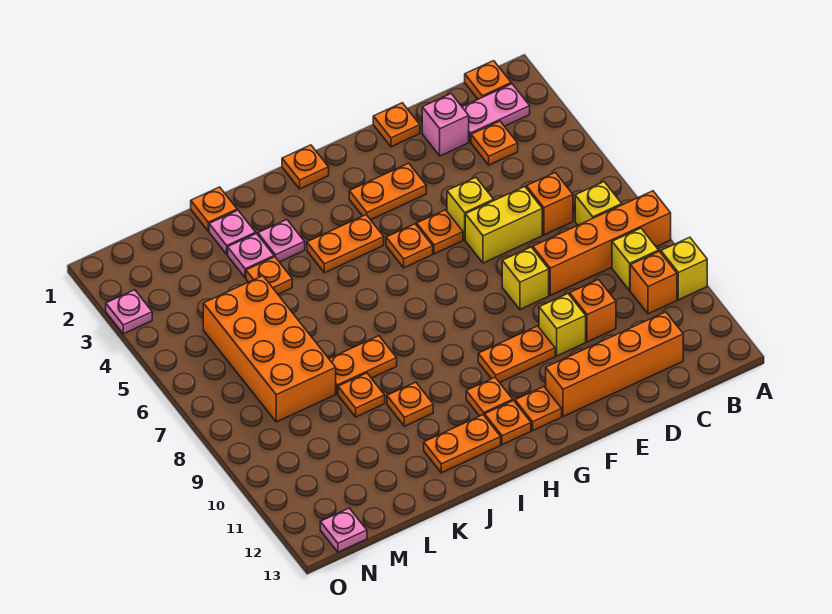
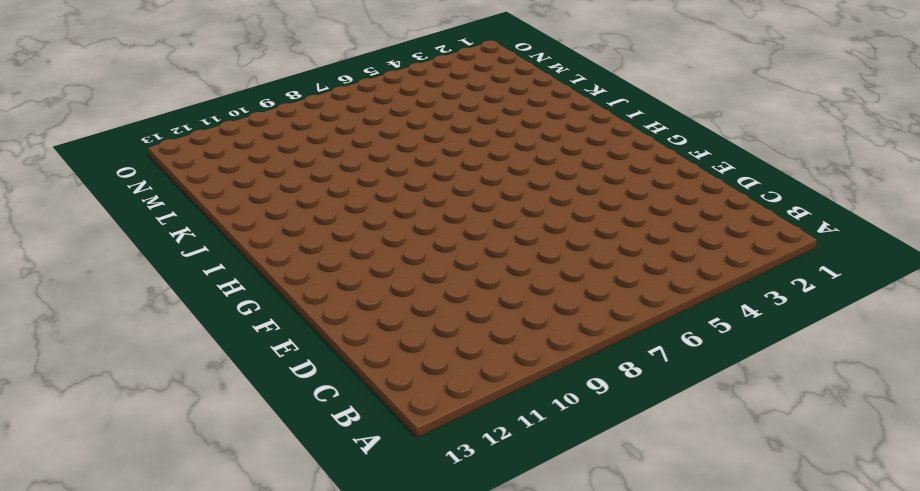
none -> orange brick A8:D8 level 1
none -> yellow brick A10 level 1
none -> orange plate B1 level 1
none -> pink plate B2:C2 level 1

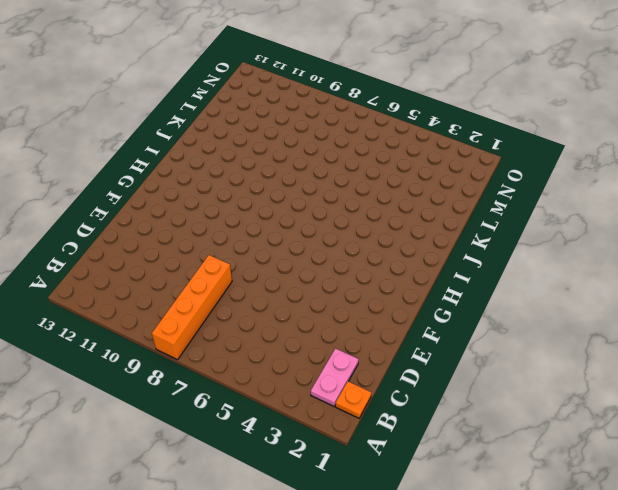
none -> yellow brick A10 level 1
none -> yellow brick B7 level 1
none -> yellow brick B9 level 1
none -> orange brick B10 level 1

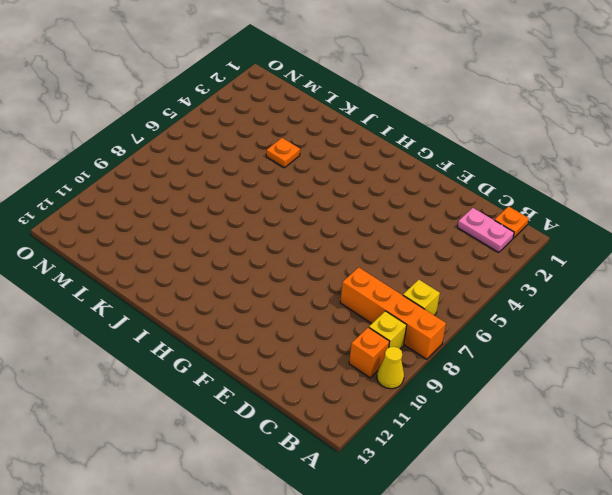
yellow cone A10 level 1 -> yellow brick A10 level 1
none -> orange plate C3 level 1
none -> orange brick C6 level 1
none -> orange brick C12:F12 level 1
none -> pink brick D2 level 1

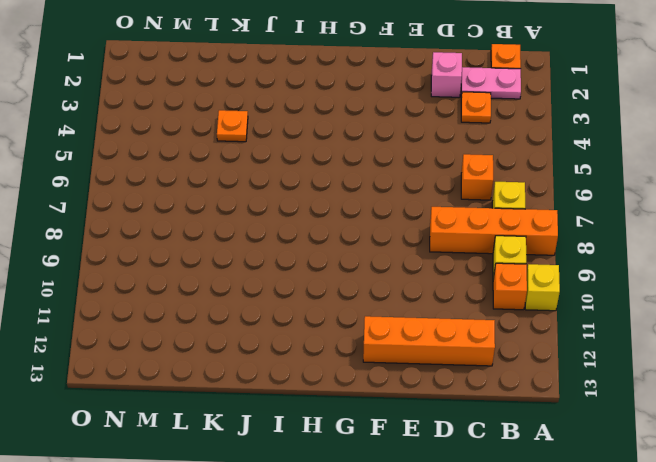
none -> yellow brick D6:E6 level 1
none -> orange brick D10 level 1
none -> orange plate E1 level 1
none -> yellow brick E5 level 1

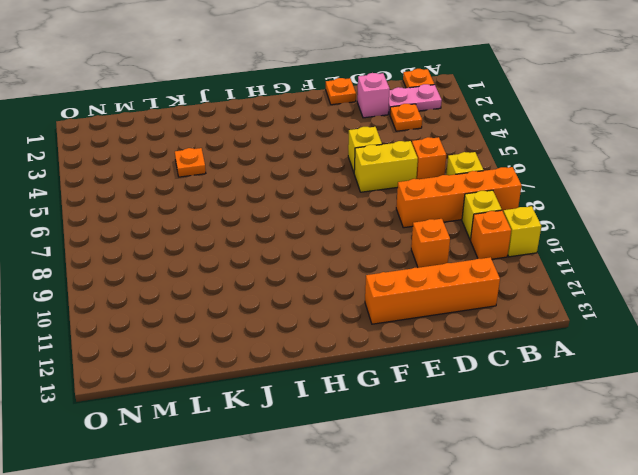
none -> yellow brick E8 level 1
none -> yellow brick E10 level 1
none -> orange plate F3:G3 level 1
none -> orange plate F5 level 1

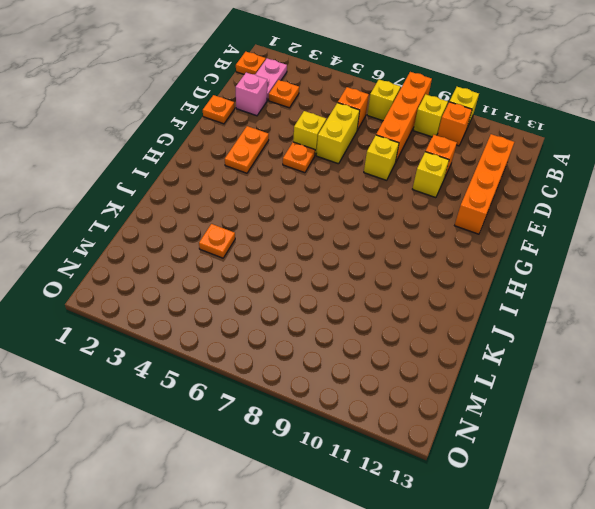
none -> orange plate F10:G10 level 1
none -> orange plate G5 level 1
none -> orange plate G12 level 1
none -> orange plate H1 level 1

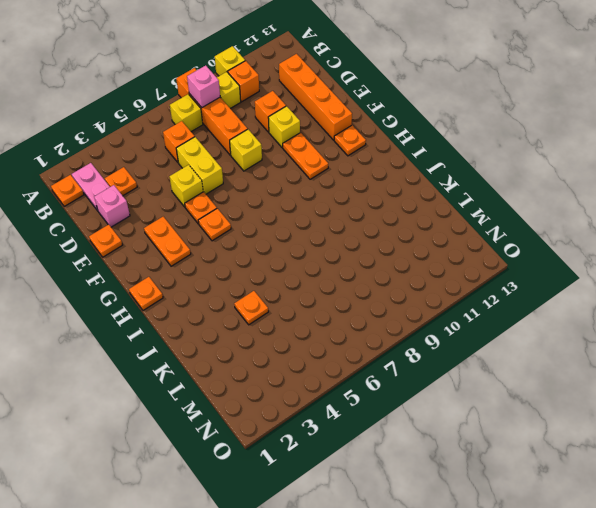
pink brick B8 level 2 -> none
none -> orange plate H4:I4 level 1
none -> orange plate H11 level 1
none -> orange plate H12 level 1
none -> orange plate I12:J12 level 1

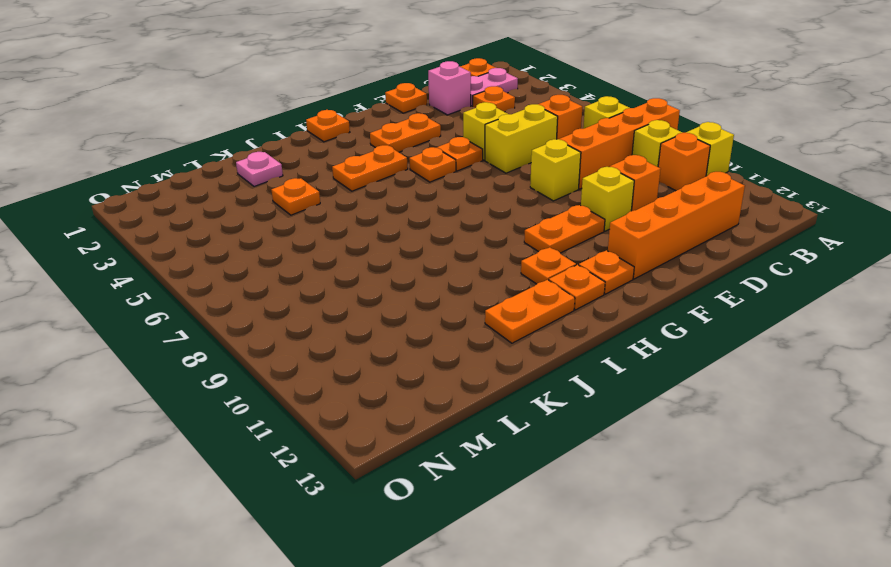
none -> pink plate J3 level 1
none -> orange plate J8:K8 level 1
none -> orange plate J10 level 1
none -> orange plate K1 level 1

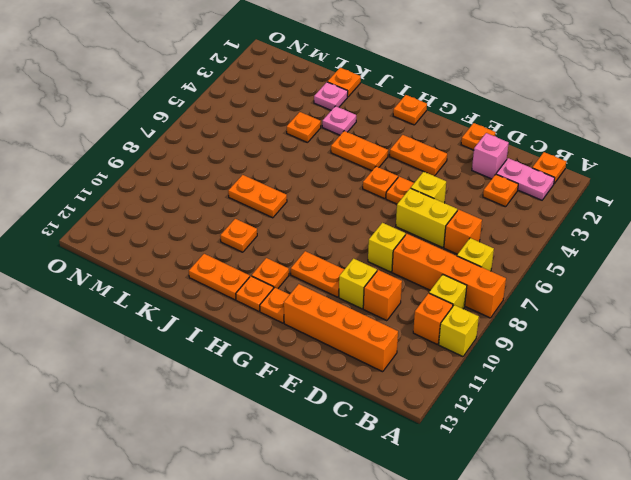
none -> pink plate K3 level 1
none -> orange plate K9 level 1
none -> orange brick L5:M8 level 1
none -> pink plate N13 level 1

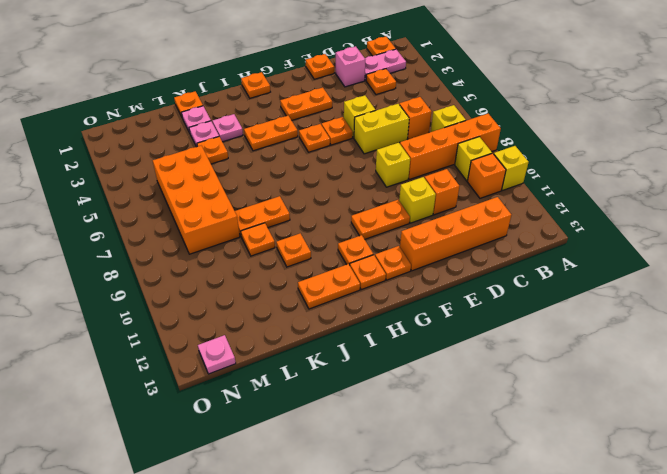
none -> pink plate O3 level 1

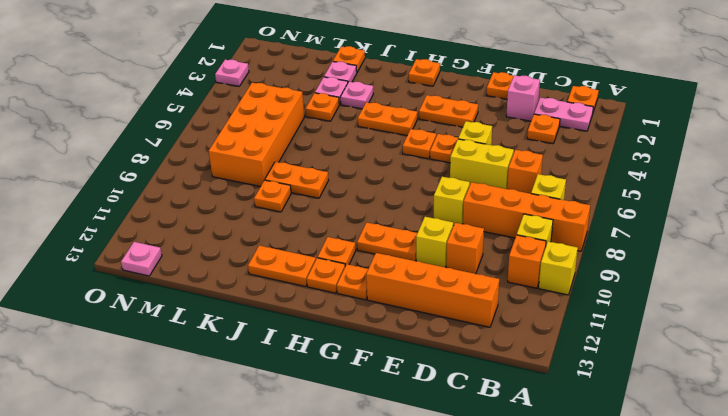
none -> orange plate J10 level 1

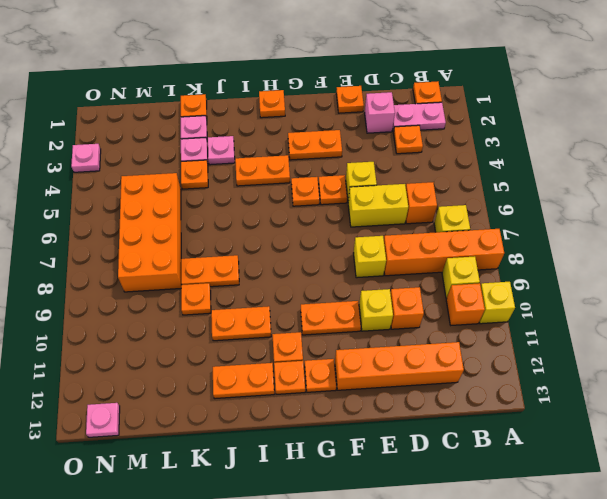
orange plate I10:J10 level 1 -> orange plate J10 level 1

